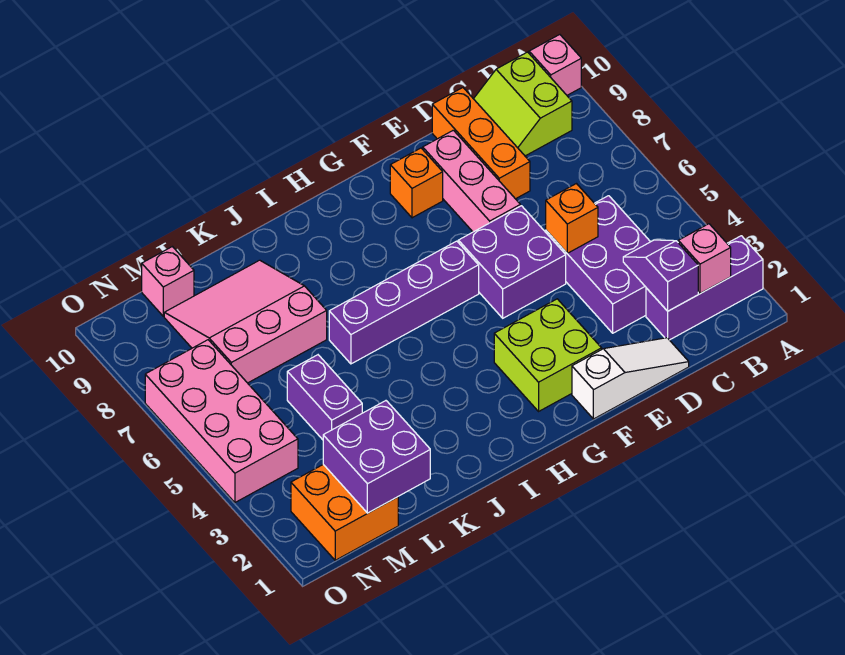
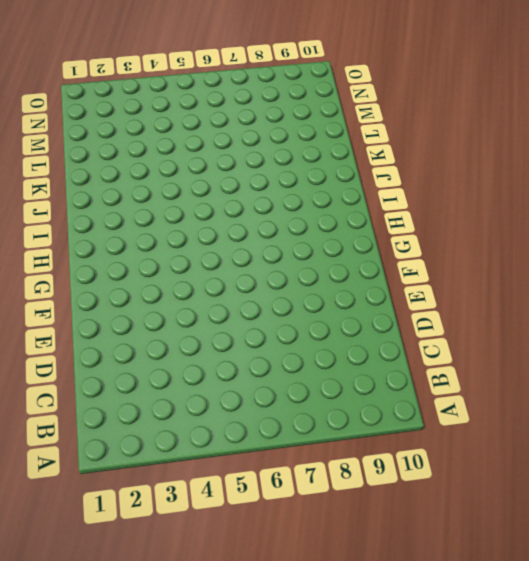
none -> purple brick A2:C2 level 1
none -> pink brick A10 level 1
none -> lime slope B9:C10 level 1 top B

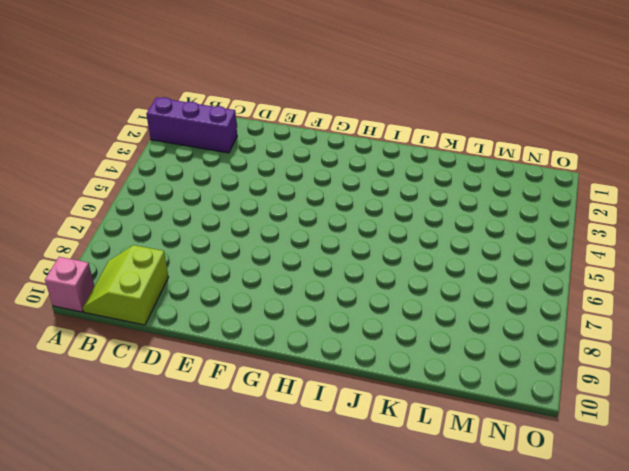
lime slope B9:C10 level 1 top C -> lime slope B9:C10 level 1 top B
none -> purple brick C3:D5 level 1
none -> white slope D1:F1 level 1 top F
none -> orange brick D8:D10 level 1

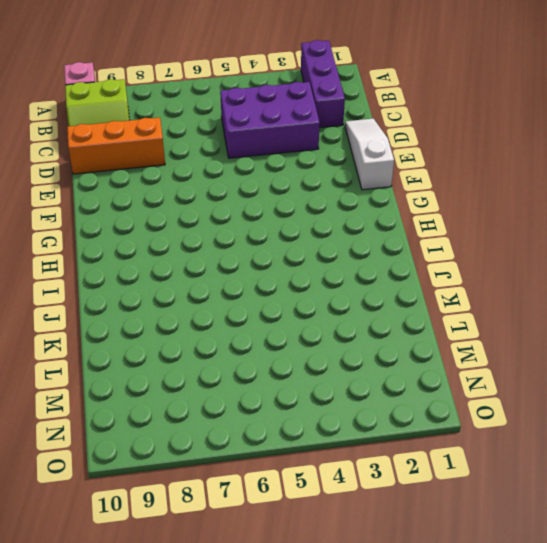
none -> purple brick E5:F6 level 1
none -> pink brick E7:E9 level 1
none -> lime brick F2:G3 level 1

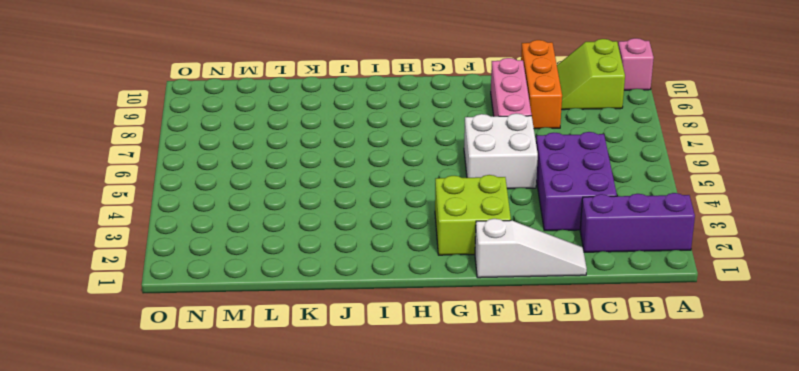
white brick E5:F6 level 1 -> purple brick E5:F6 level 1
none -> orange brick F9 level 1
none -> purple brick G6:J6 level 1
none -> pink slope K7:M9 level 1 top 7

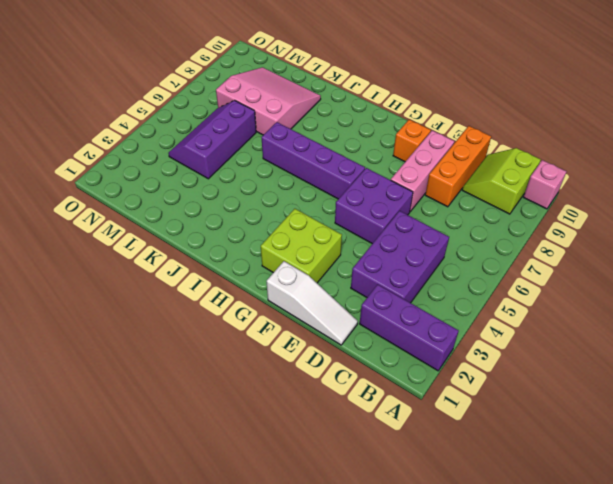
purple slope L4:M6 level 1 top L -> purple brick L4:L5 level 1
none -> orange brick M1:N2 level 1
none -> pink brick M10 level 1
none -> pink brick N4:O7 level 1

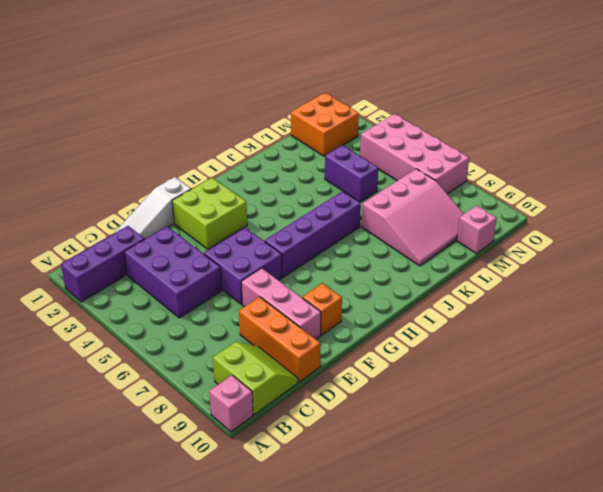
none -> pink brick B2 level 2
none -> purple slope C2:C3 level 2 top 2
none -> orange brick D5 level 2

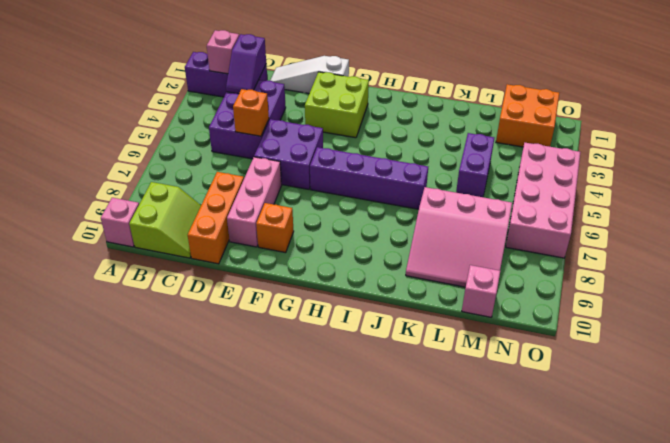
none -> purple brick L1:M2 level 2

